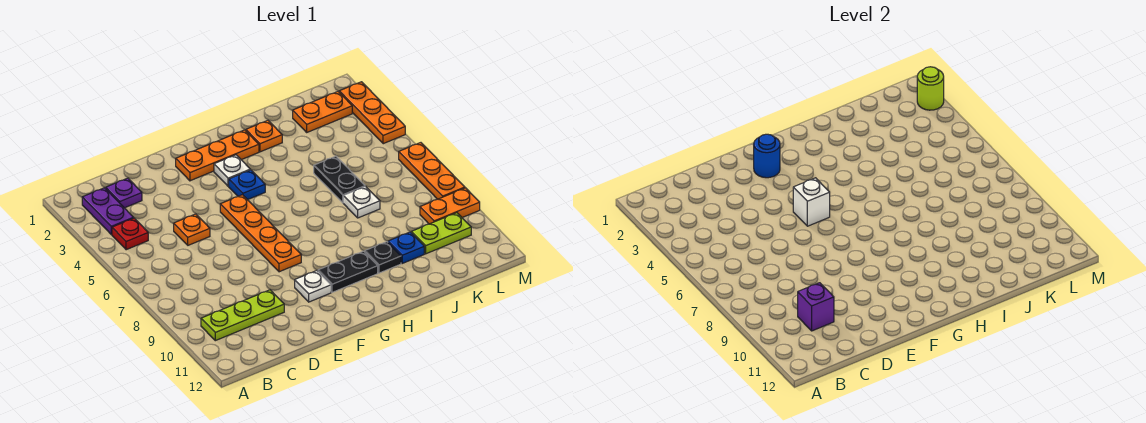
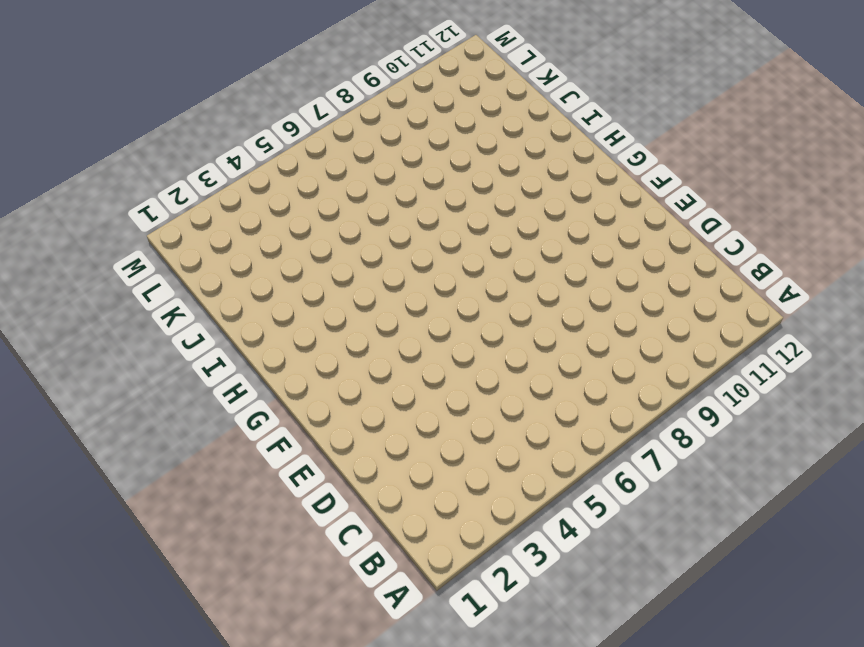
none -> purple plate B2:B3 level 1
none -> red plate B4 level 1
none -> lime plate B10:D10 level 1

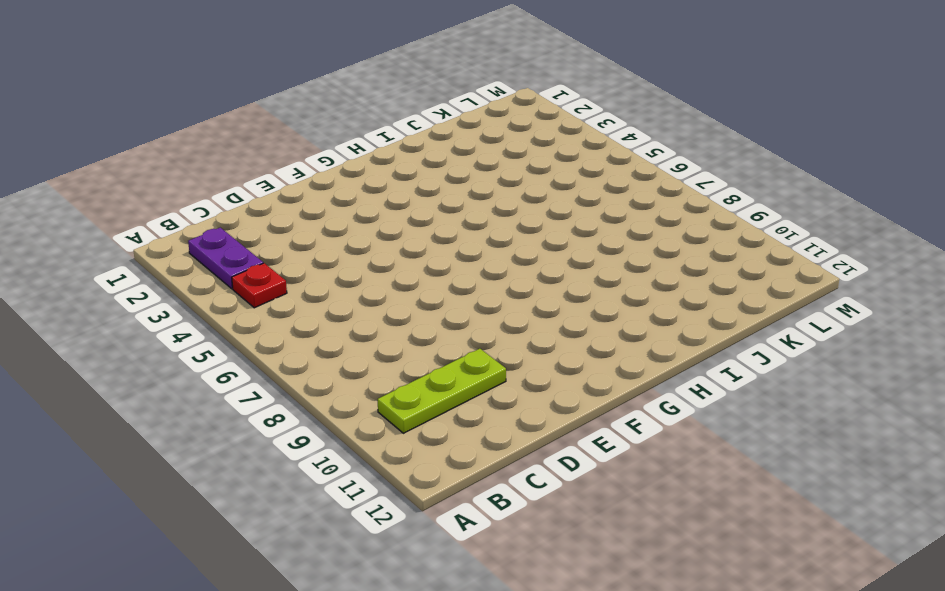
none -> purple plate C2 level 1
none -> orange plate D5 level 1
none -> orange plate F2:H2 level 1

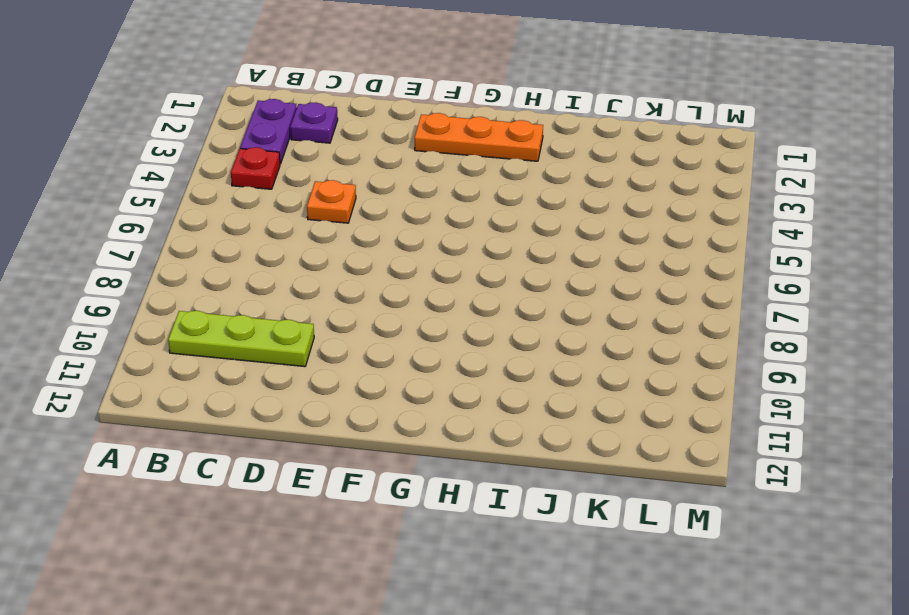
none -> orange plate F5:F8 level 1
none -> white plate F10 level 1
none -> white plate G3 level 1

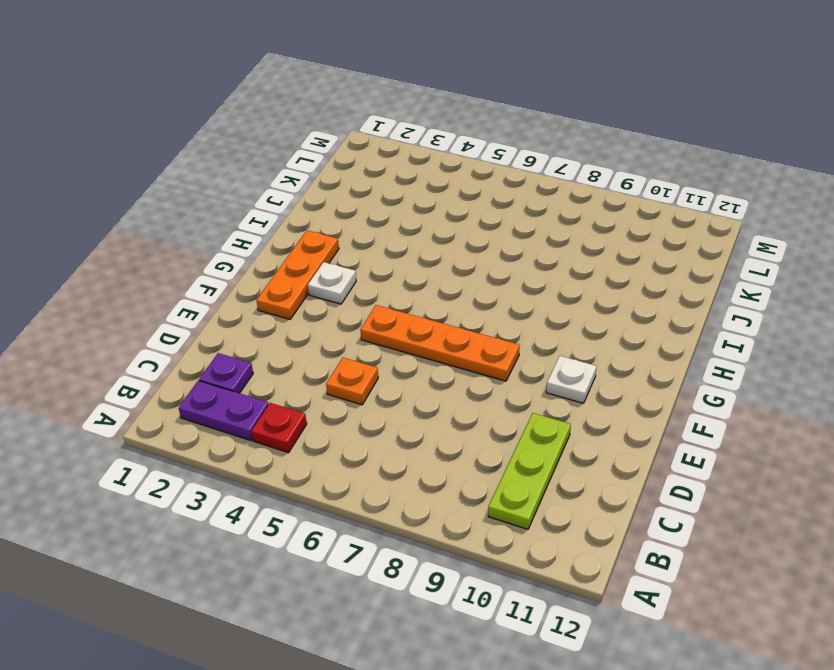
none -> blue plate G4 level 1
none -> black plate G10:H10 level 1
none -> orange plate I2 level 1

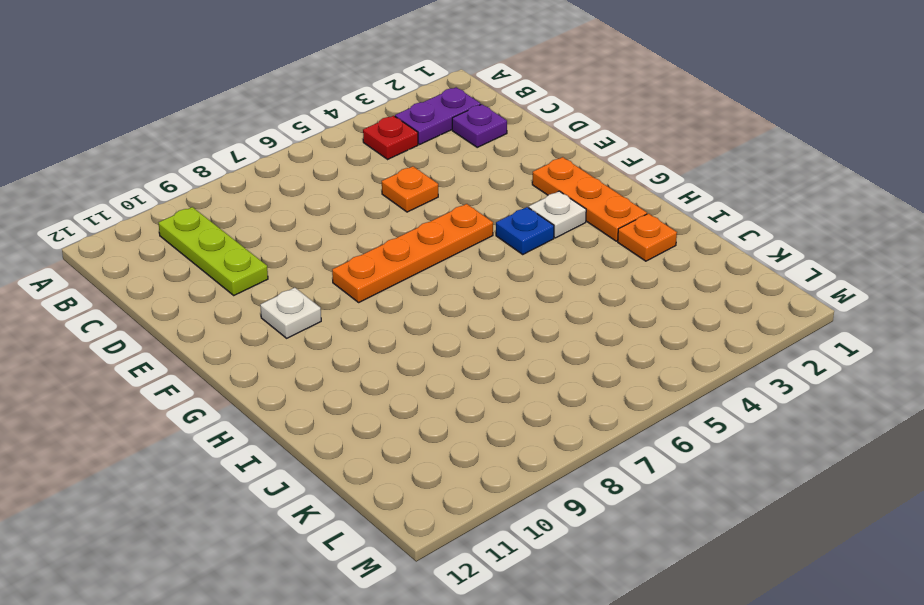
none -> black plate G10:H10 level 1
none -> black plate I10 level 1
none -> black plate J5:J6 level 1

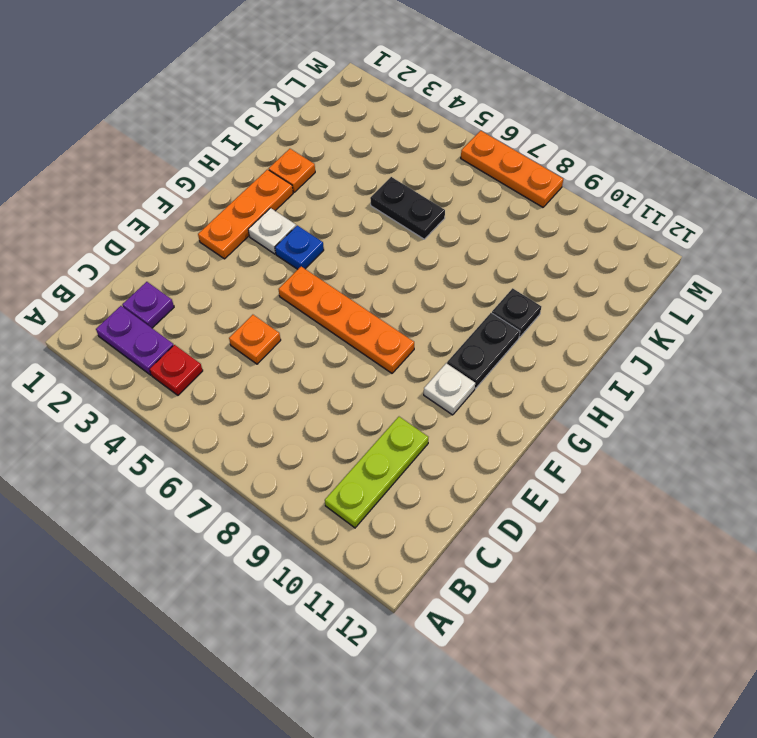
none -> white plate J7 level 1
none -> blue plate J10 level 1
none -> orange plate K2:L2 level 1

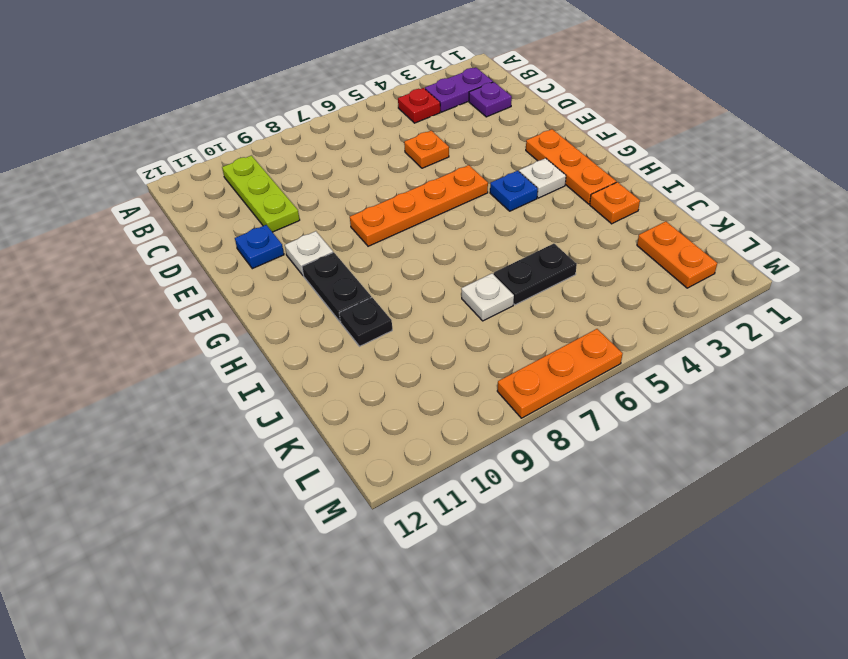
blue plate E11 level 1 -> blue plate J10 level 1
none -> lime plate K10:L10 level 1
none -> orange plate L9:M9 level 1
none -> orange plate M2:M4 level 1

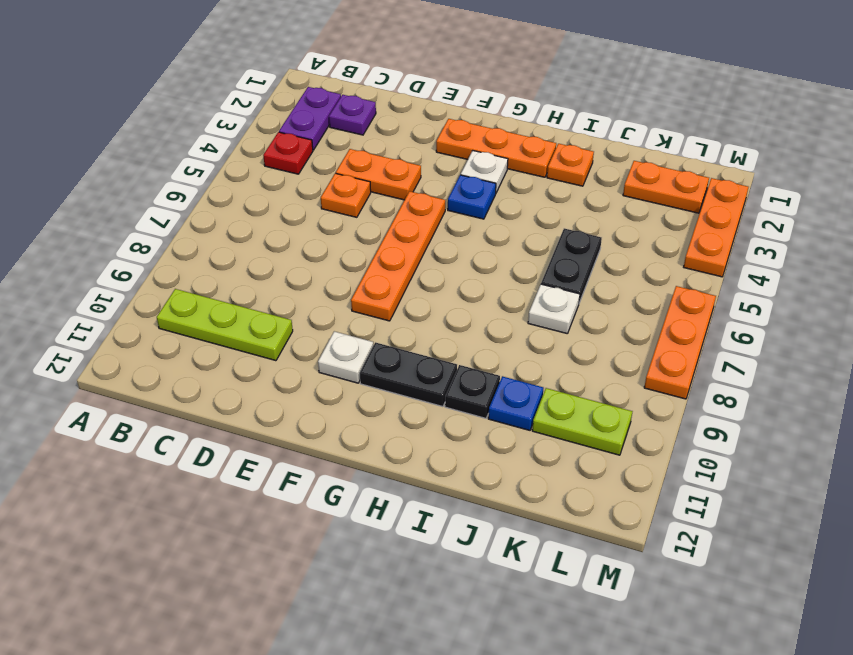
orange plate D4:E4 level 1 -> orange plate L9:M9 level 1
none -> purple brick C10 level 2
none -> blue round brick F2 level 2
none -> white brick F5 level 2

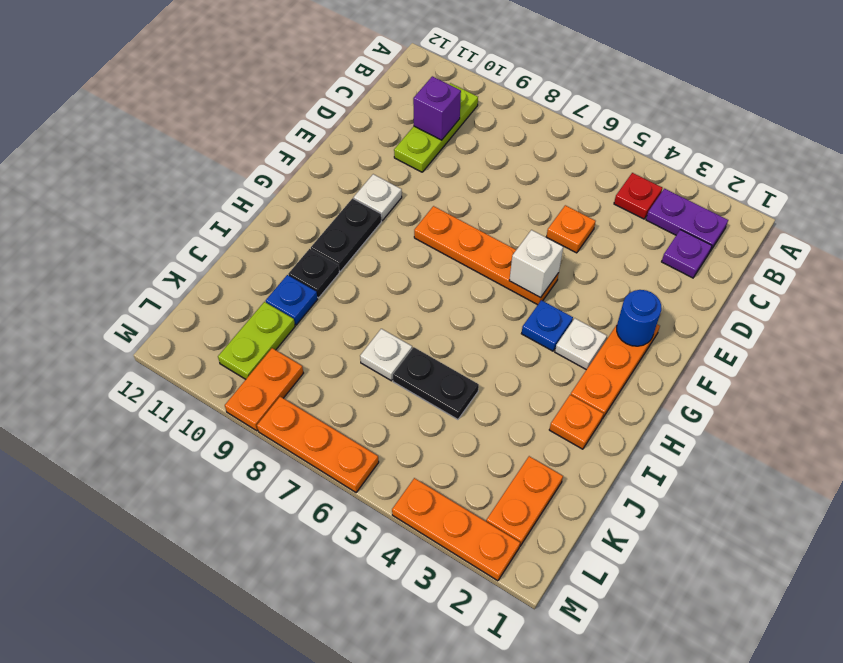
none -> lime round brick M2 level 2

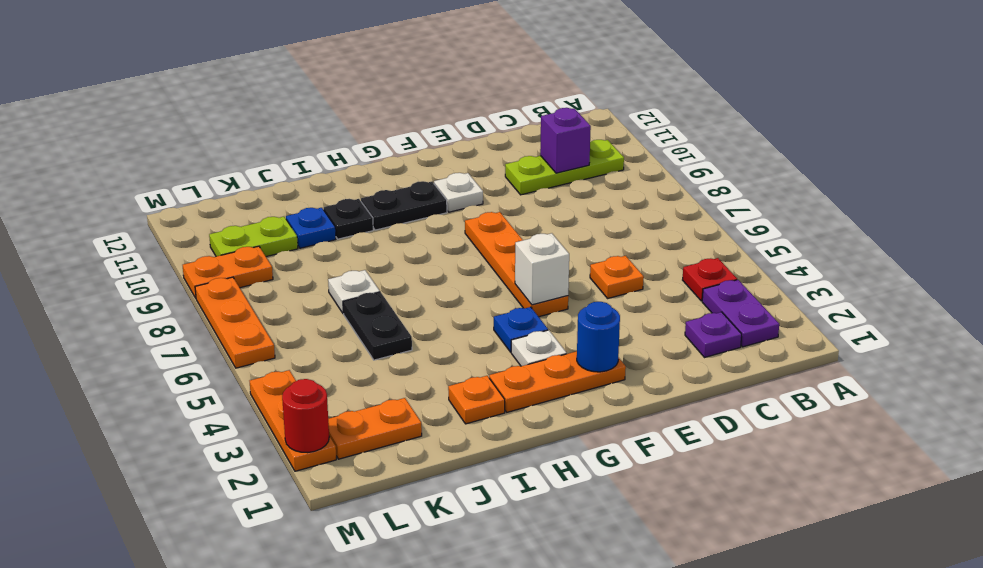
red round brick M2 level 2 -> lime round brick M2 level 2

